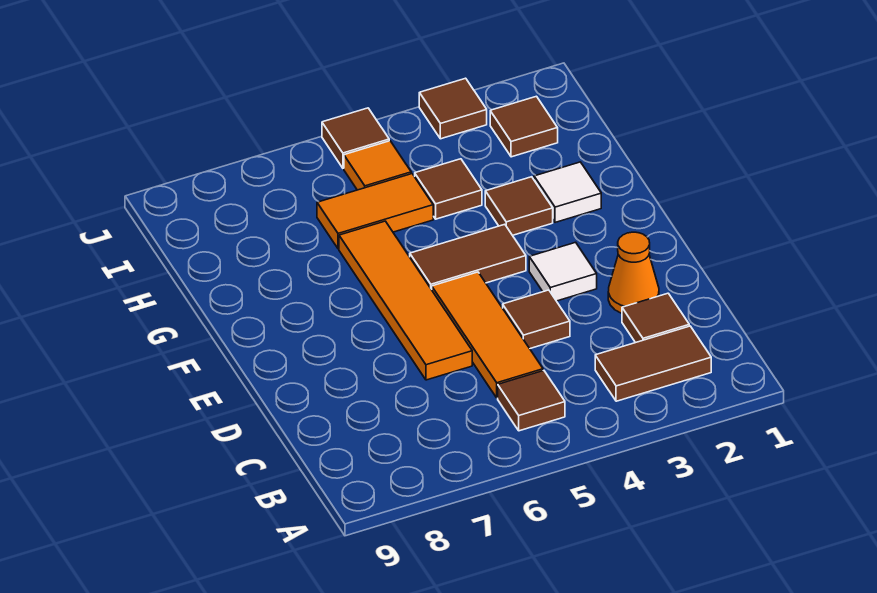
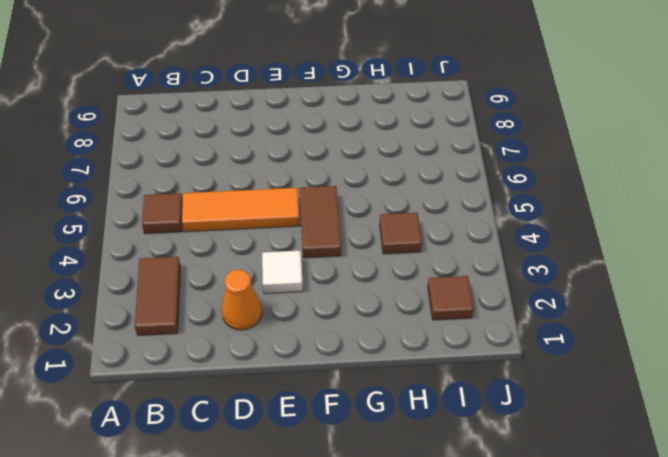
none -> brown tile C2 level 1
none -> brown tile D4 level 1
none -> orange tile D6:G6 level 1

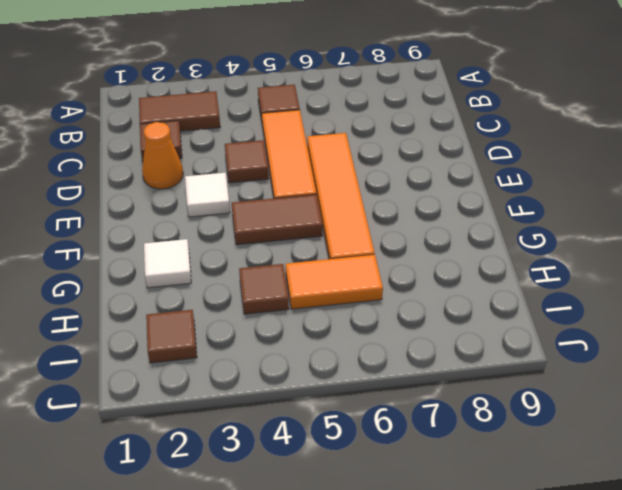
none -> brown tile G3 level 1
none -> orange tile I5 level 1
none -> brown tile J3 level 1

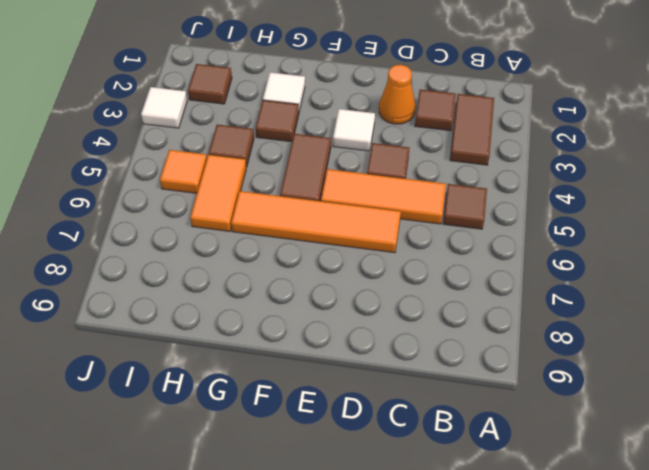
white tile J3 level 1 -> brown tile J3 level 1
none -> brown tile J5 level 1

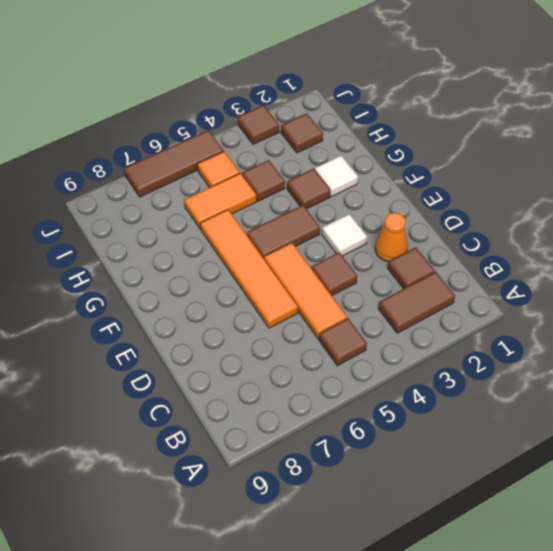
brown tile J5:J7 level 1 -> brown tile J5 level 1

